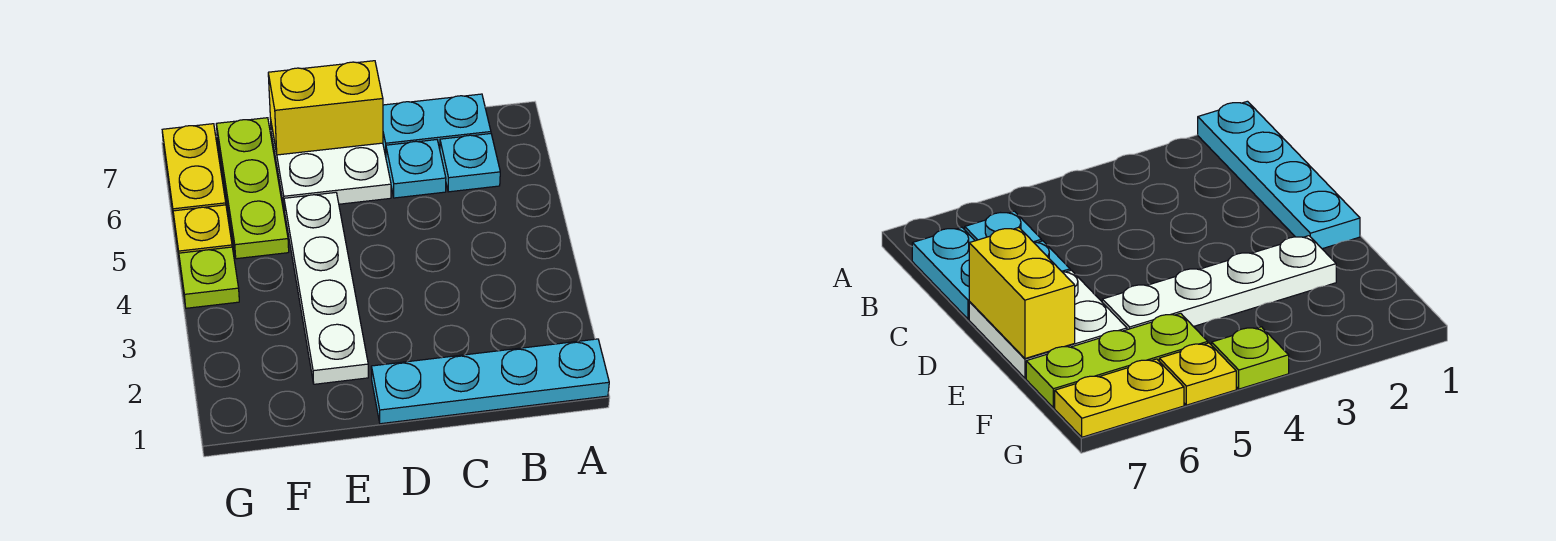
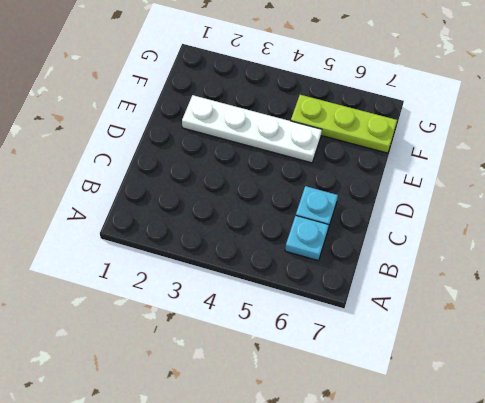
none -> cyan plate A1:D1 level 1
none -> cyan plate B7:C7 level 1

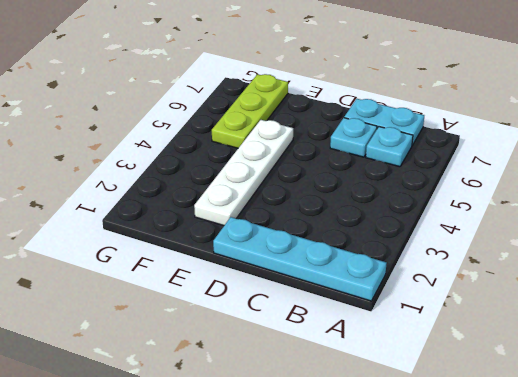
none -> white plate D6:E7 level 1
none -> lime plate G4 level 1

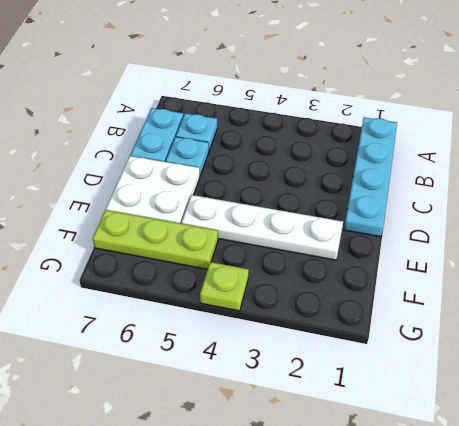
none -> yellow plate G5 level 1
none -> yellow plate G6:G7 level 1

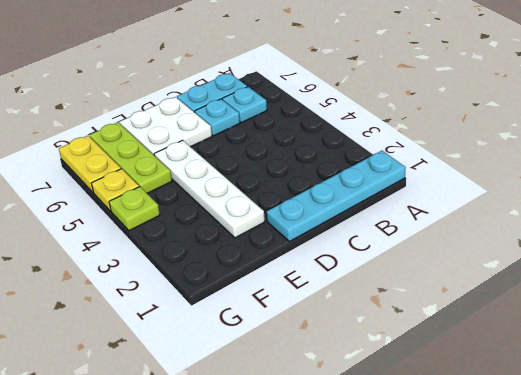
none -> yellow brick D7:E7 level 2

